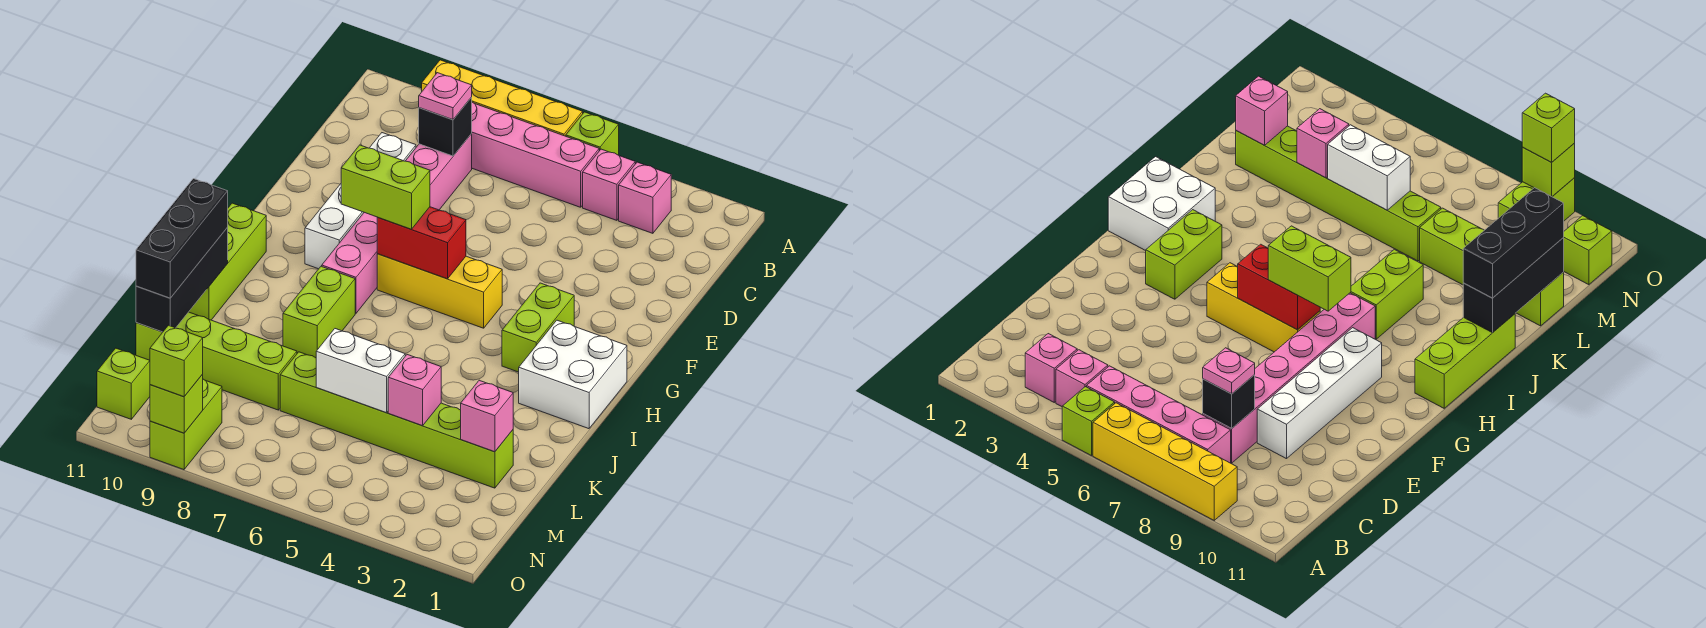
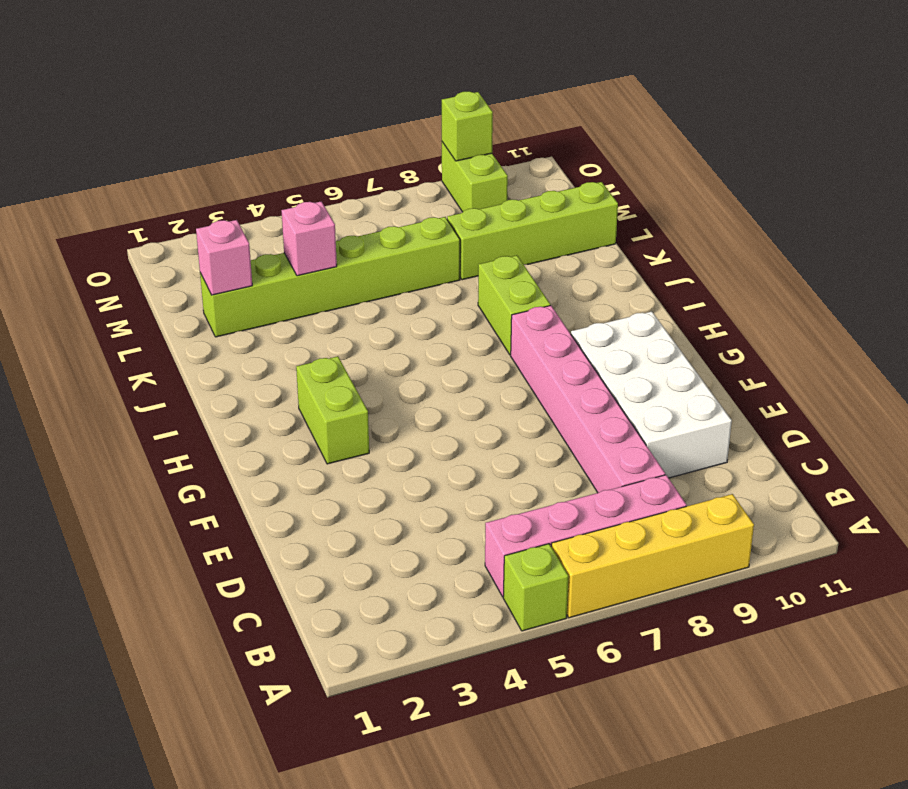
white brick D9:G10 level 1 -> white brick D9:G9 level 1
none -> pink brick B3 level 1
none -> pink brick B4 level 1
none -> yellow brick G5:G7 level 1

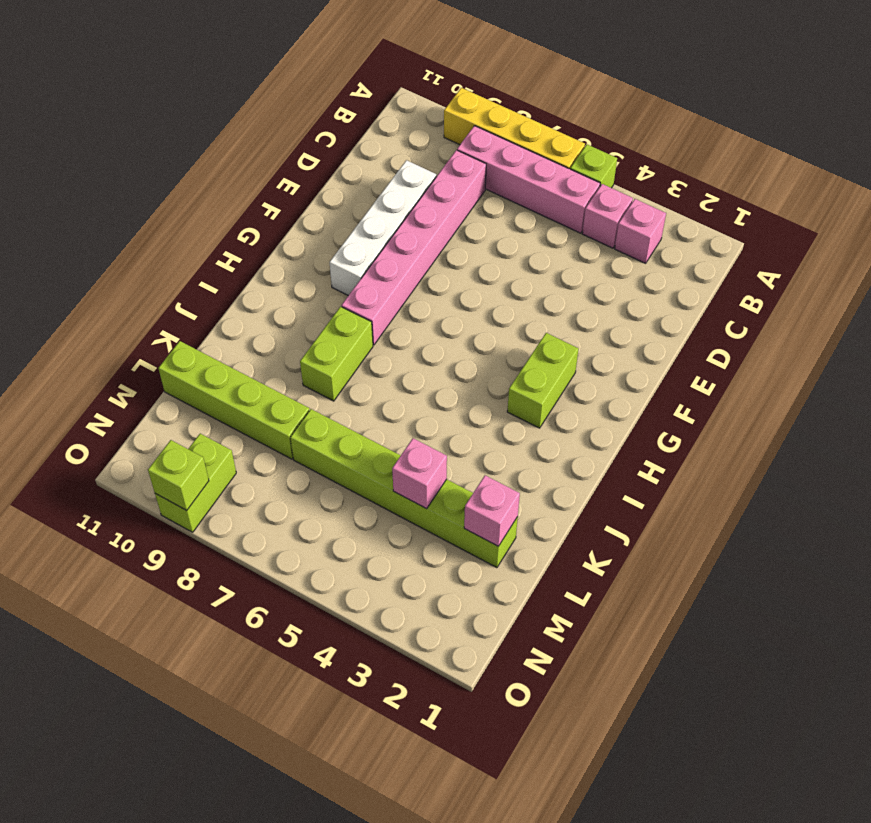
none -> yellow brick G5:G7 level 1
none -> white brick H1:I2 level 1
none -> lime brick H11:J11 level 1

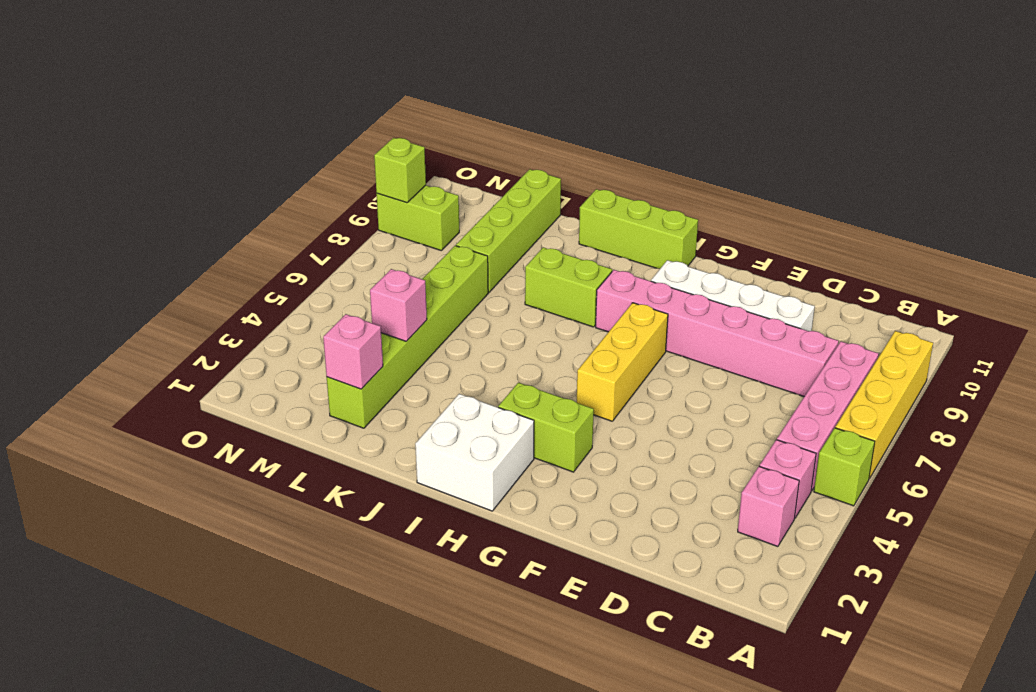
none -> lime brick N11 level 1
none -> black brick C8 level 2
none -> red brick G6:G7 level 2

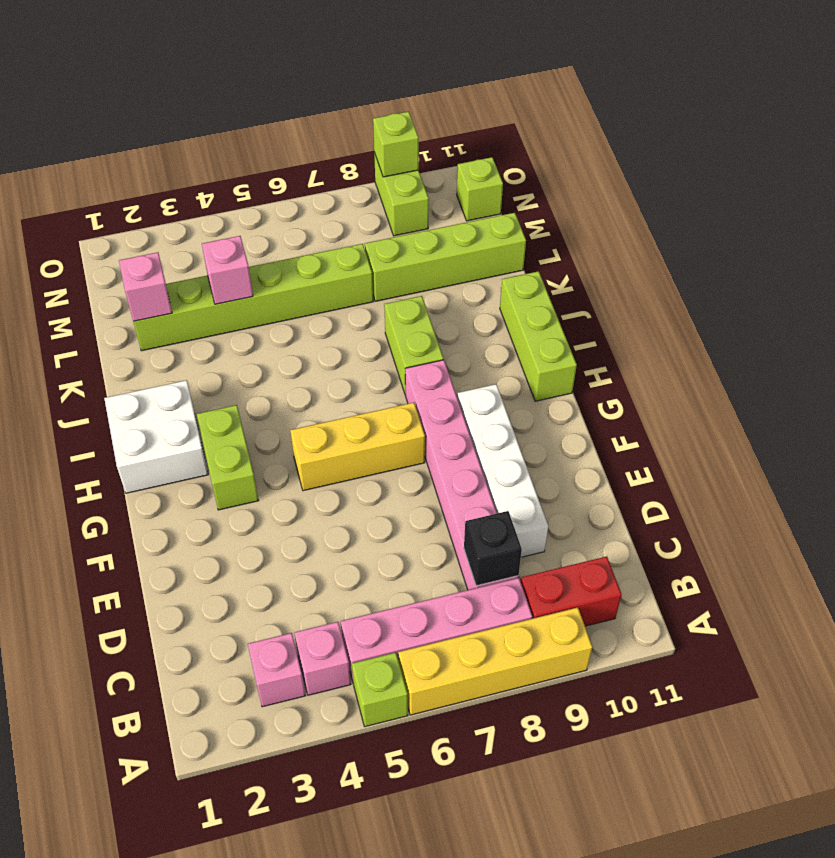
red brick B9:B10 level 1 -> red brick G6:G7 level 2
none -> black brick J11:L11 level 2
none -> white brick L5:L6 level 2
none -> pink plate C8 level 3

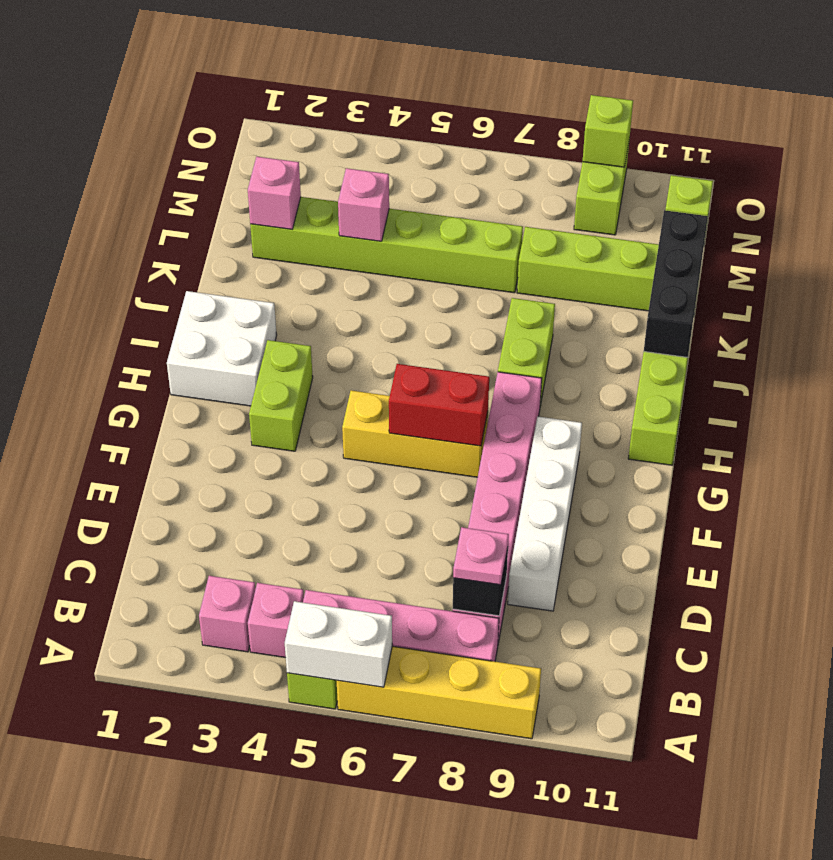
white brick A5:A6 level 2 -> white brick L5:L6 level 2
none -> lime brick G7:G8 level 3
none -> black brick J11:L11 level 3
none -> lime brick O9 level 3

